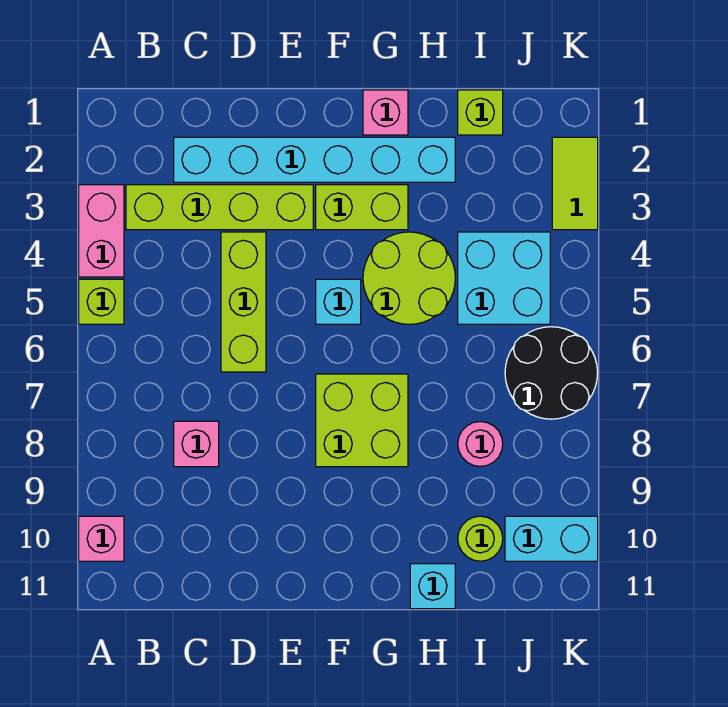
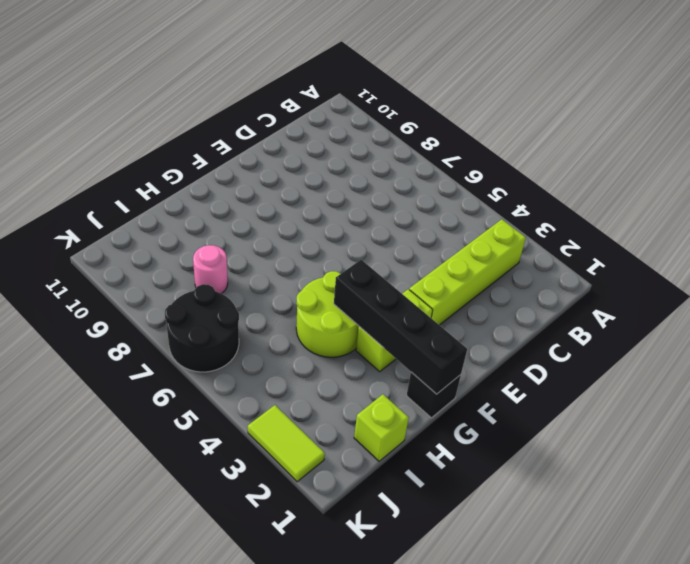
black brick G1 level 1 -> pink brick G1 level 1
black brick G1:G4 level 2 -> none
none -> pink brick A3:A4 level 1
none -> lime brick A5 level 1
none -> pink brick A10 level 1

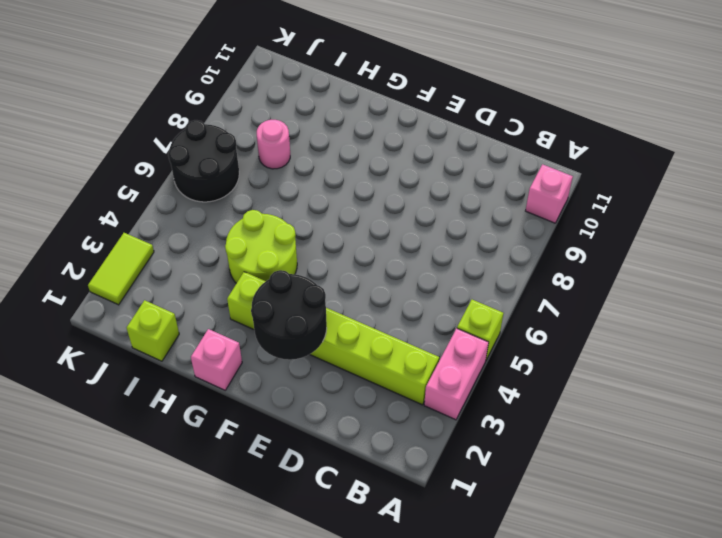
black round brick E2:F3 level 2 -> none
none -> cyan brick C2:H2 level 1
none -> pink brick C8 level 1
none -> lime brick D4:D6 level 1

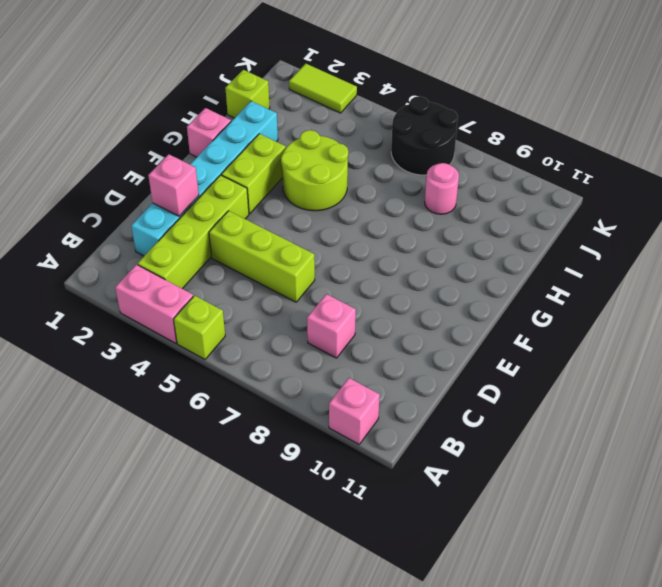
pink brick D2 level 2 -> none
none -> cyan brick F5 level 1
none -> lime brick F7:G8 level 1
none -> cyan brick H11 level 1

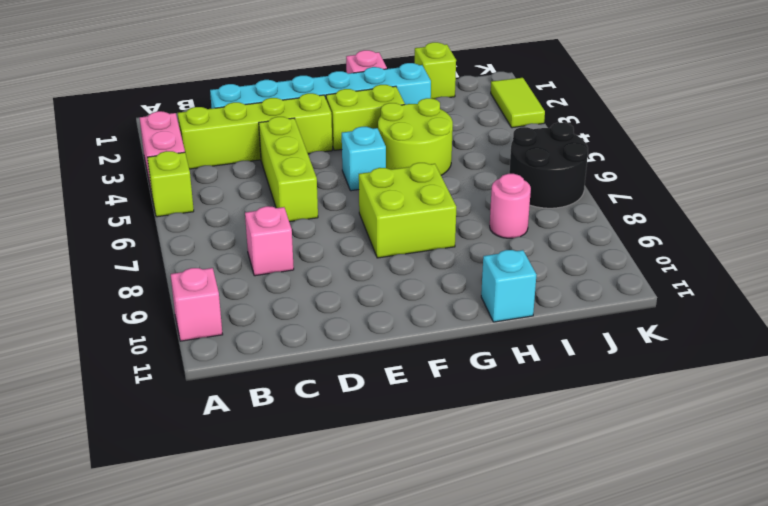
none -> cyan brick I4:J5 level 1
none -> lime round brick I10 level 1
none -> cyan brick J10:K10 level 1

